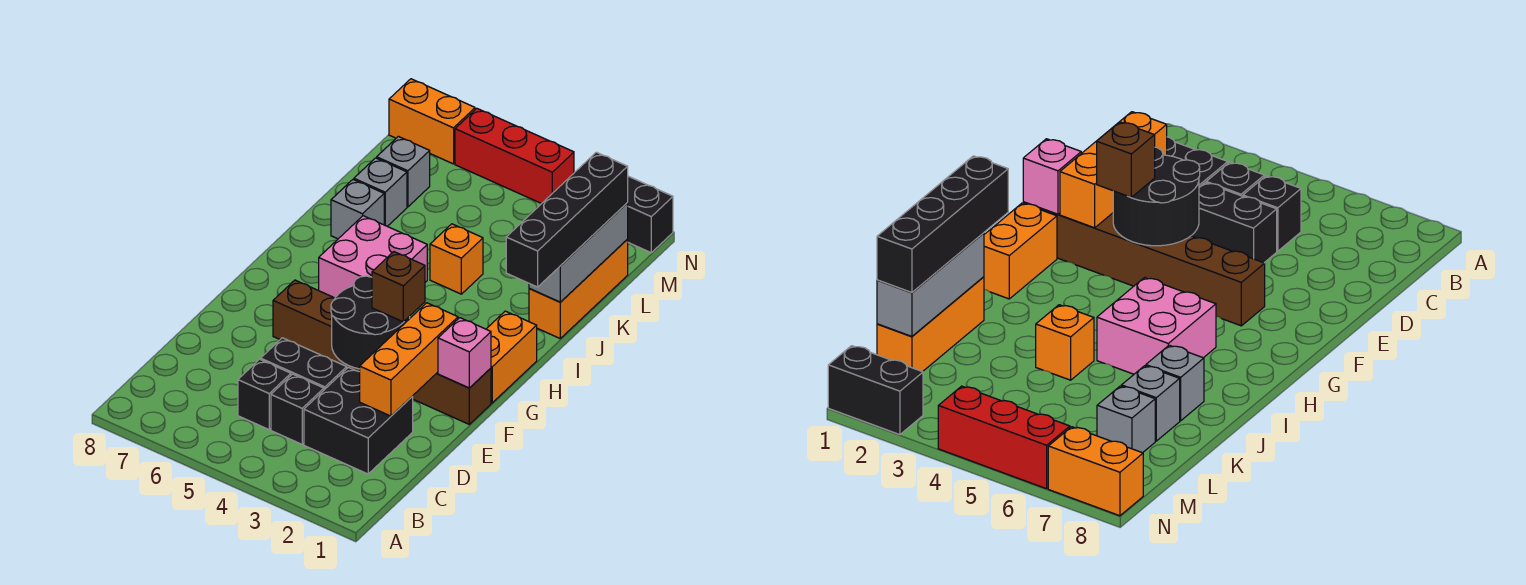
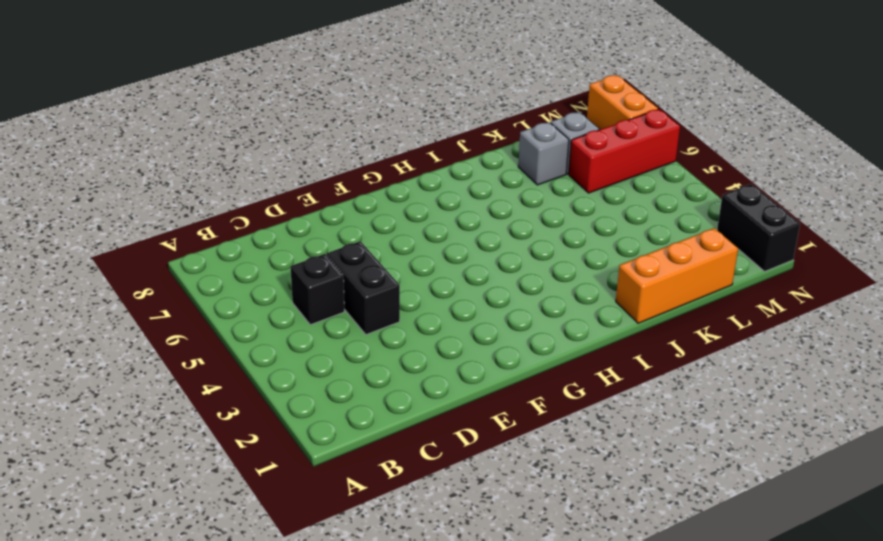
red brick L6:N6 level 1 -> red brick N4:N6 level 1
none -> black brick C2:D3 level 1
none -> black brick C4 level 1
none -> brown brick F1:F6 level 1

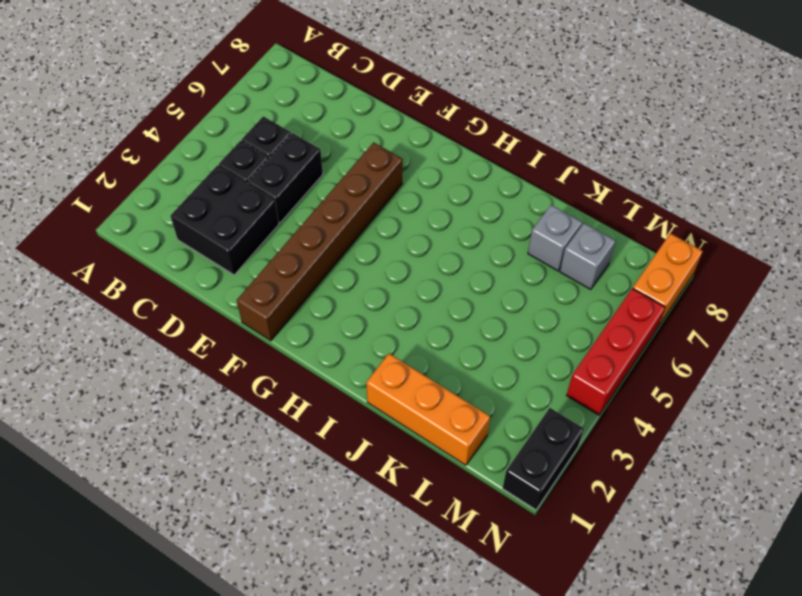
none -> orange brick G1:H1 level 1
none -> pink brick H5:I6 level 1
none -> orange brick J4 level 1

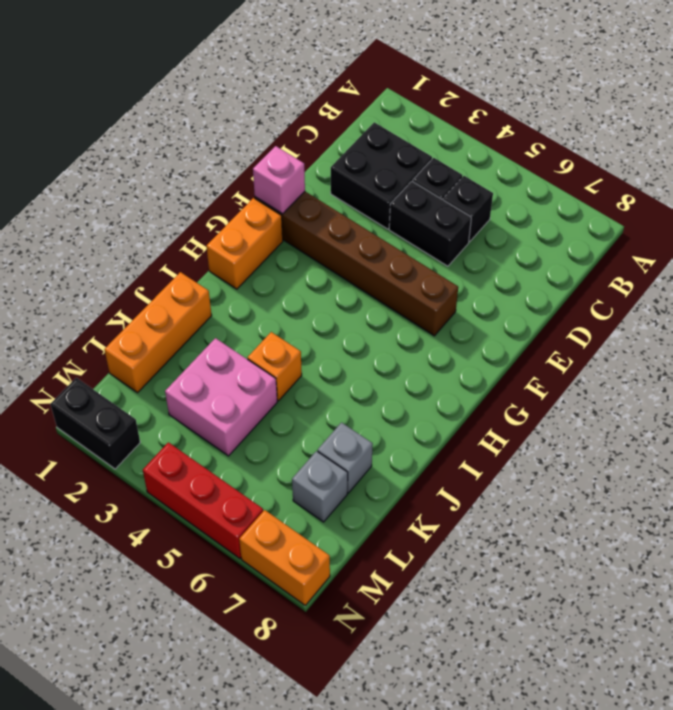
pink brick K3:L4 level 1 -> pink brick H5:I6 level 1
none -> grey brick J7 level 1
none -> orange brick D2:F2 level 2
none -> black round brick E3:F4 level 2

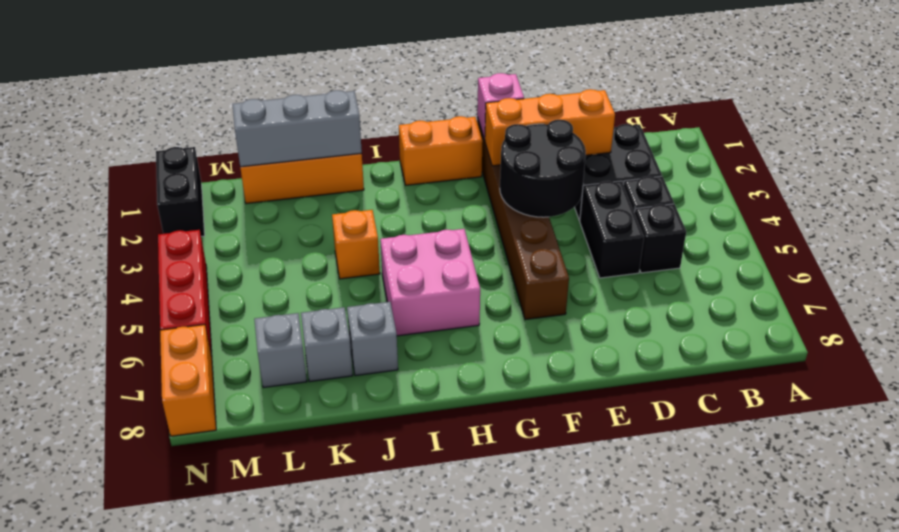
none -> brown brick F3 level 3
none -> black brick I1:L1 level 3

